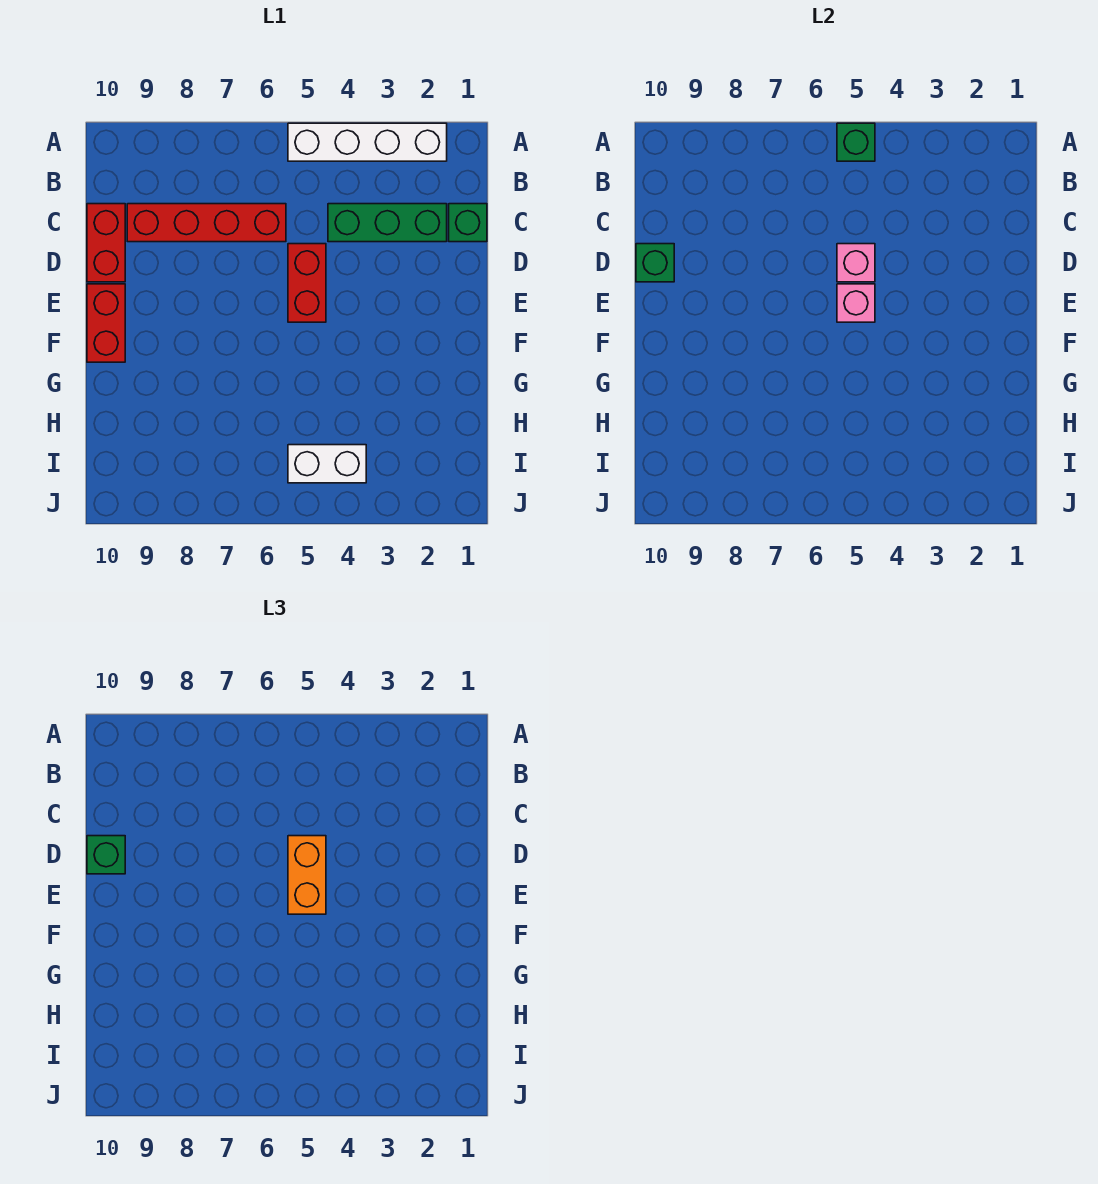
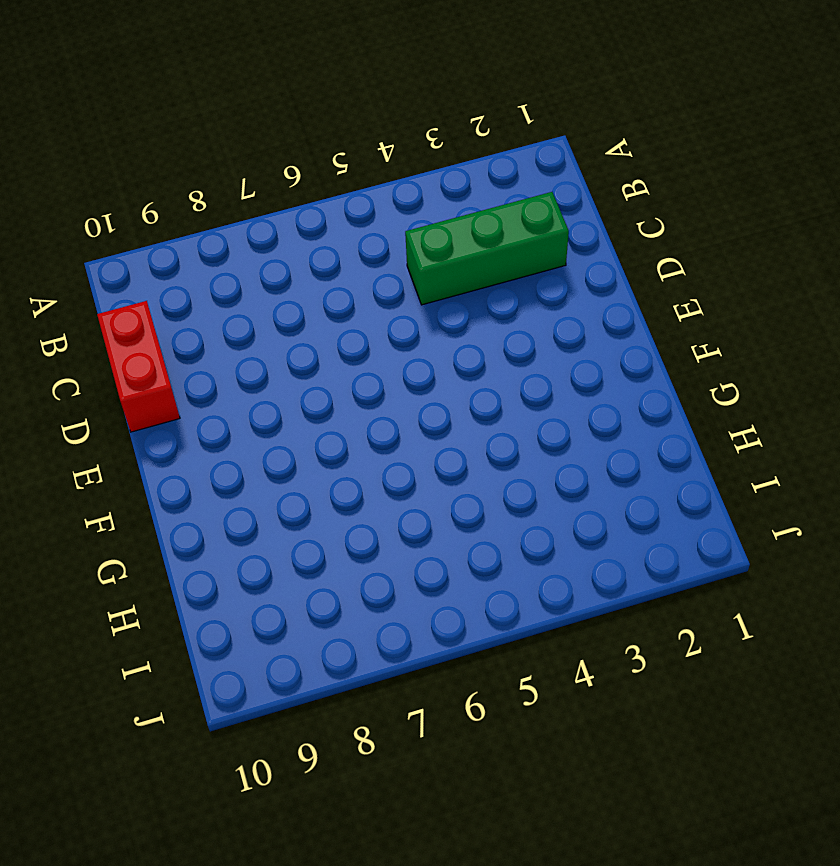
none -> white brick A2:A5 level 1
none -> green brick C1 level 1
none -> red brick C6:C9 level 1

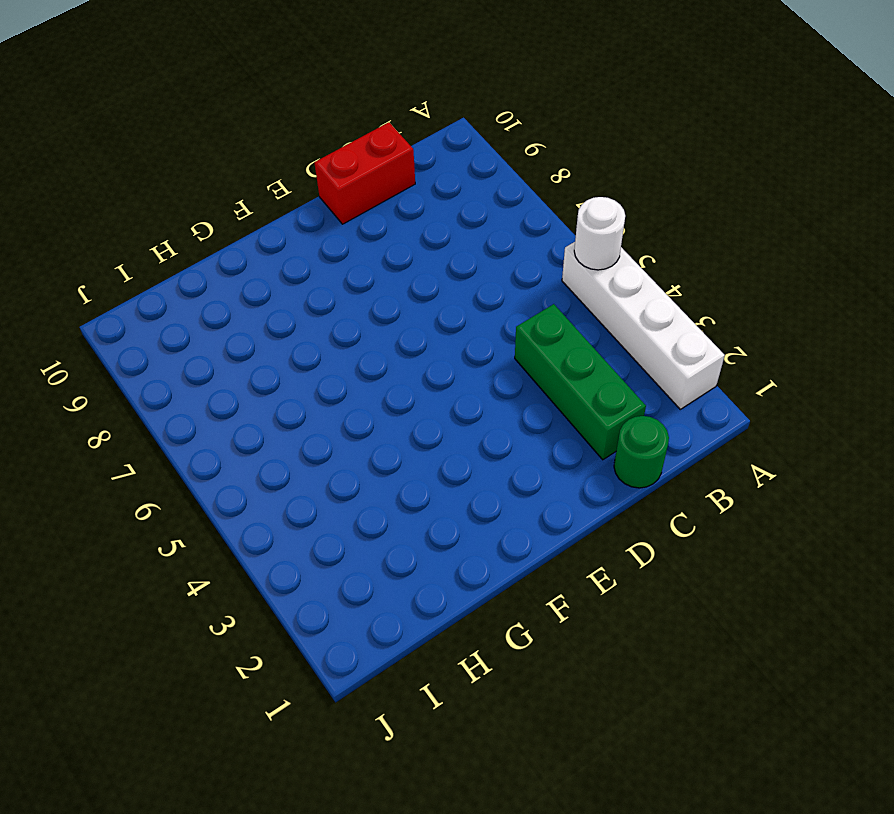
white round brick A5 level 2 -> green brick A5 level 2
green round brick C1 level 1 -> green brick C1 level 1
none -> red brick C6:C9 level 1
none -> red brick D5:E5 level 1
none -> red brick E10:F10 level 1

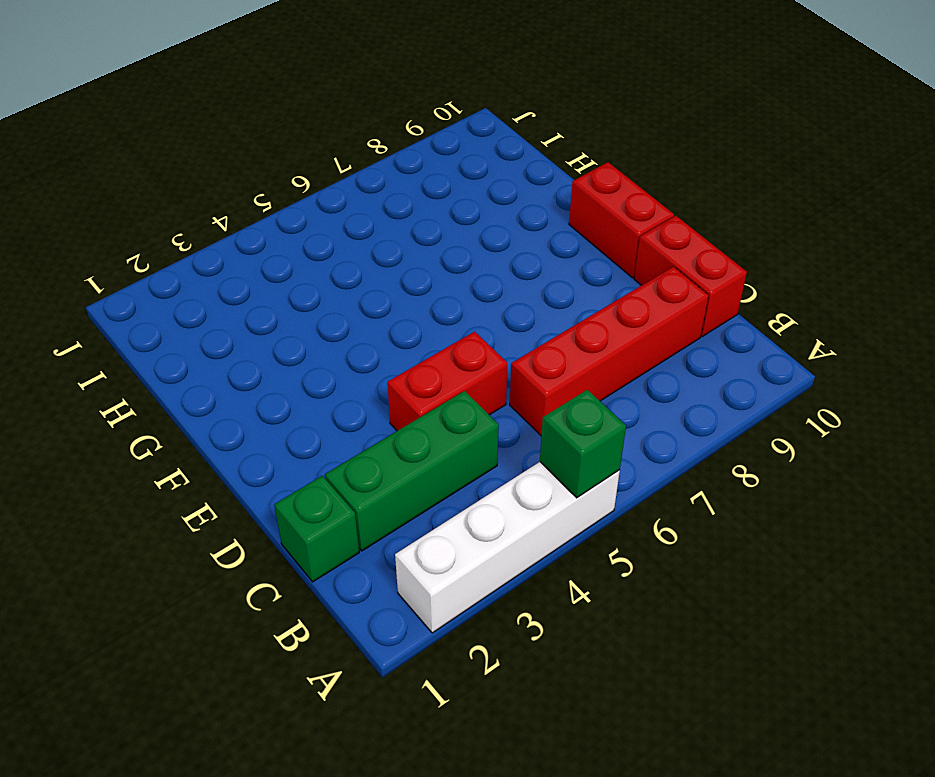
red brick D4:D5 level 1 -> red brick D5:E5 level 1
none -> white brick I4:I5 level 1
none -> pink brick D5 level 2
none -> green brick D10 level 2

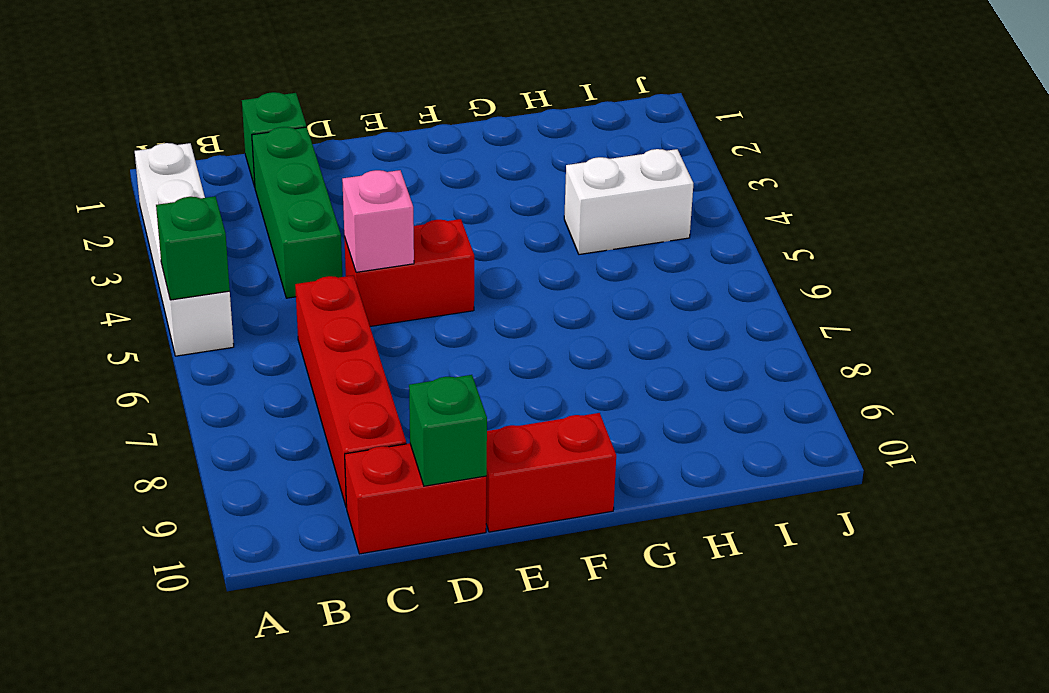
white brick H4:I4 level 1 -> white brick I4:I5 level 1
none -> pink brick E5 level 2
none -> orange brick D5:E5 level 3
none -> green brick D10 level 3

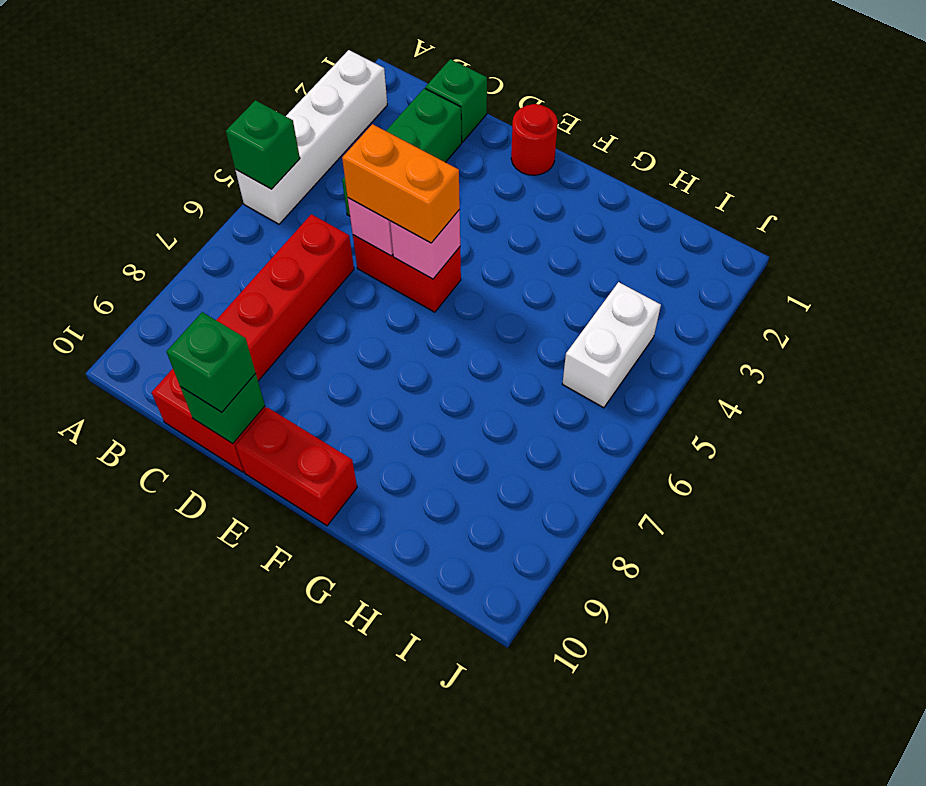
red round brick E1 level 1 -> none

